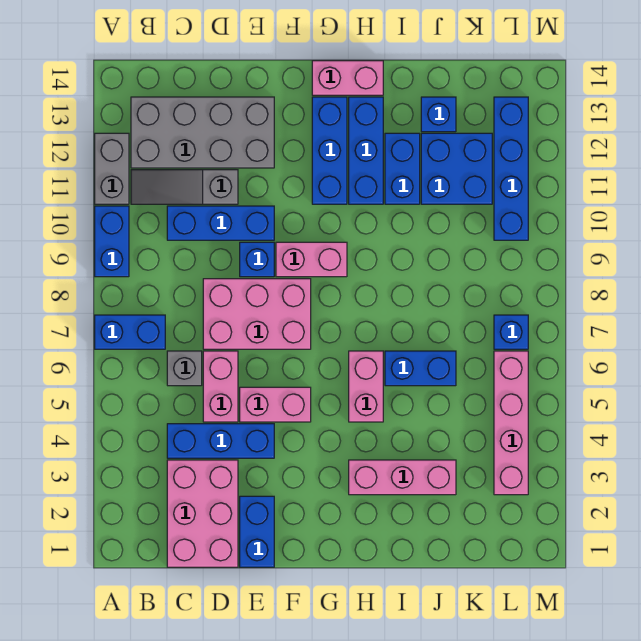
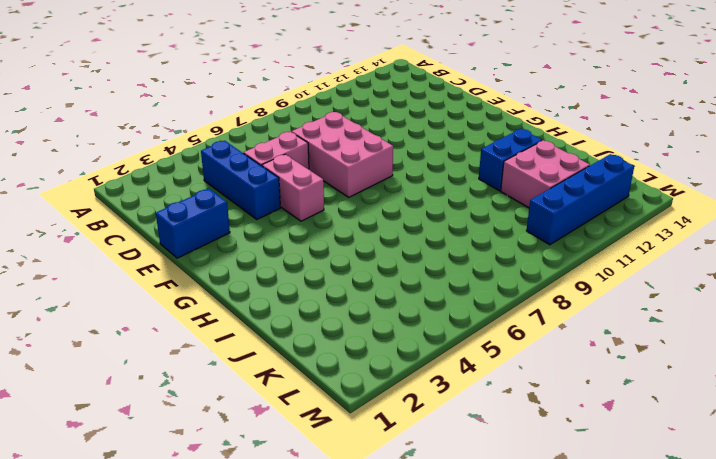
pink brick J11:K12 level 1 -> blue brick J11:K12 level 1
none -> blue brick A7:B7 level 1
none -> blue brick A9:A10 level 1
none -> grey brick A11:A12 level 1

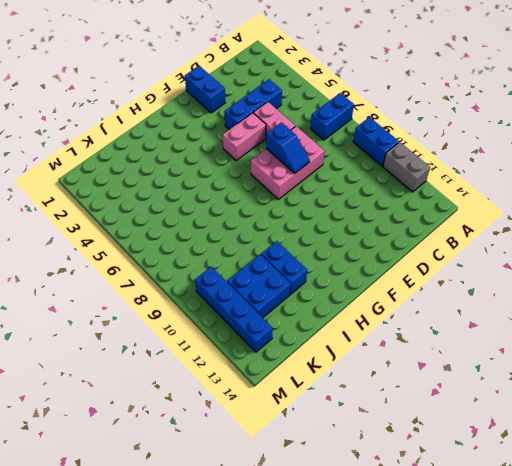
blue slope E7:E8 level 2 top 7 -> none
none -> grey slope B11:D11 level 1 top D
none -> grey brick B12:E13 level 1
none -> pink brick C1:D3 level 1

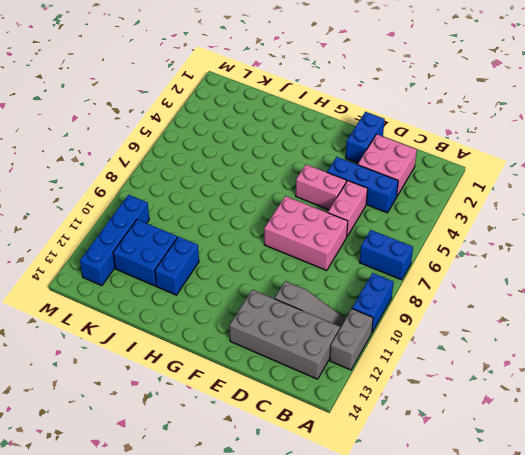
pink brick C2:D3 level 1 -> pink brick C1:D3 level 1
none -> grey brick C6 level 1
none -> blue brick C10:E10 level 1
none -> blue brick E9 level 1

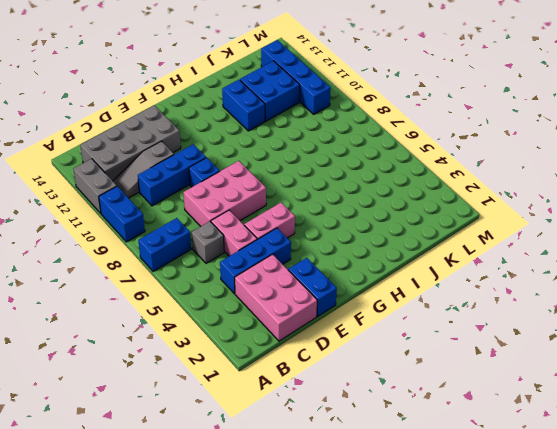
none -> pink brick F9:G9 level 1
none -> blue brick G11:G13 level 1
none -> pink brick G14:H14 level 1

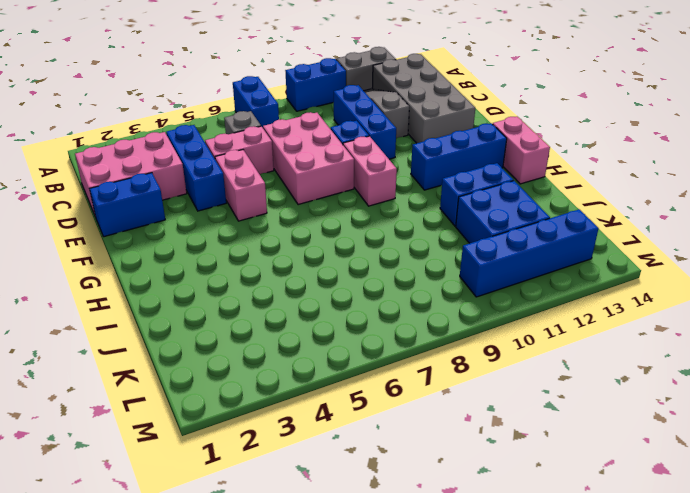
none -> pink brick H3:J3 level 1
none -> pink brick H5:H6 level 1
none -> blue brick H11:H13 level 1

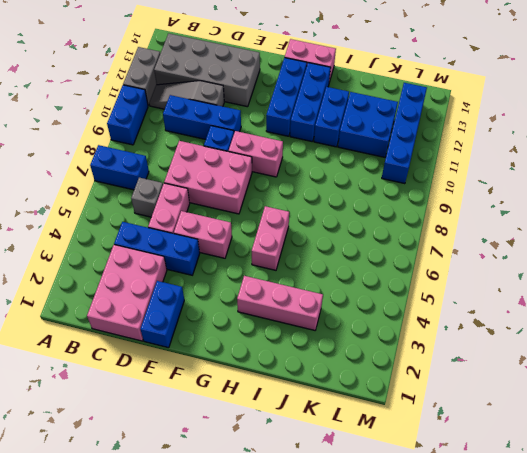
none -> blue brick I6:J6 level 1
none -> blue brick J13 level 1
none -> pink brick L3:L6 level 1

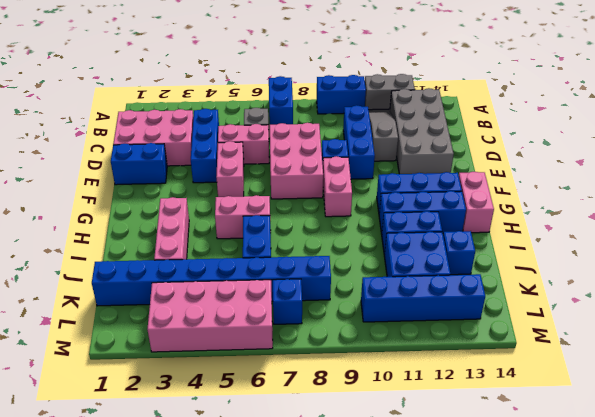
blue brick K1:K8 level 1 -> none
pink brick L3:M6 level 1 -> pink brick L3:L6 level 1

